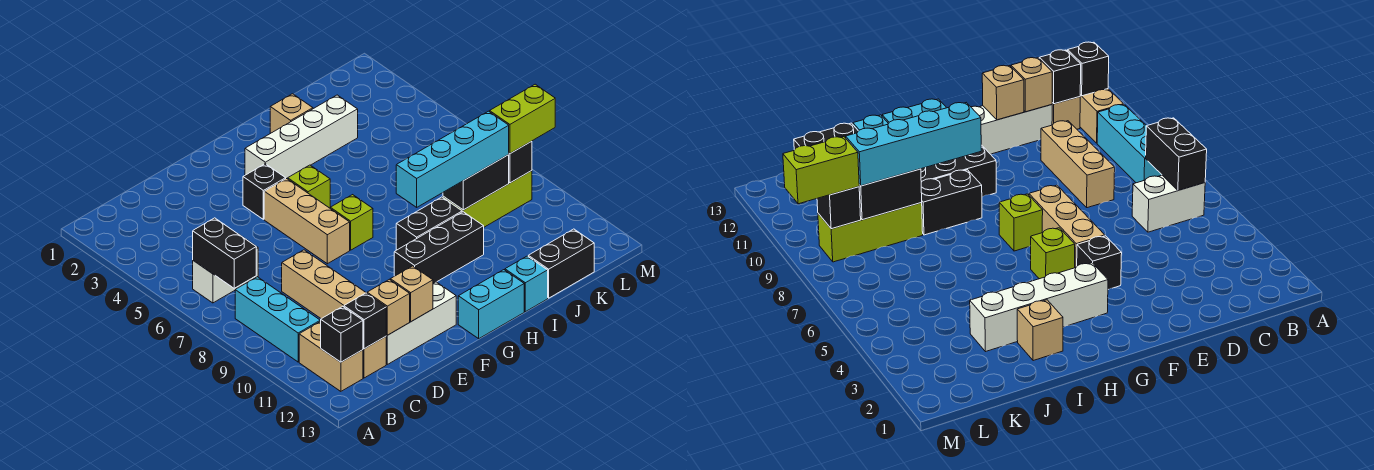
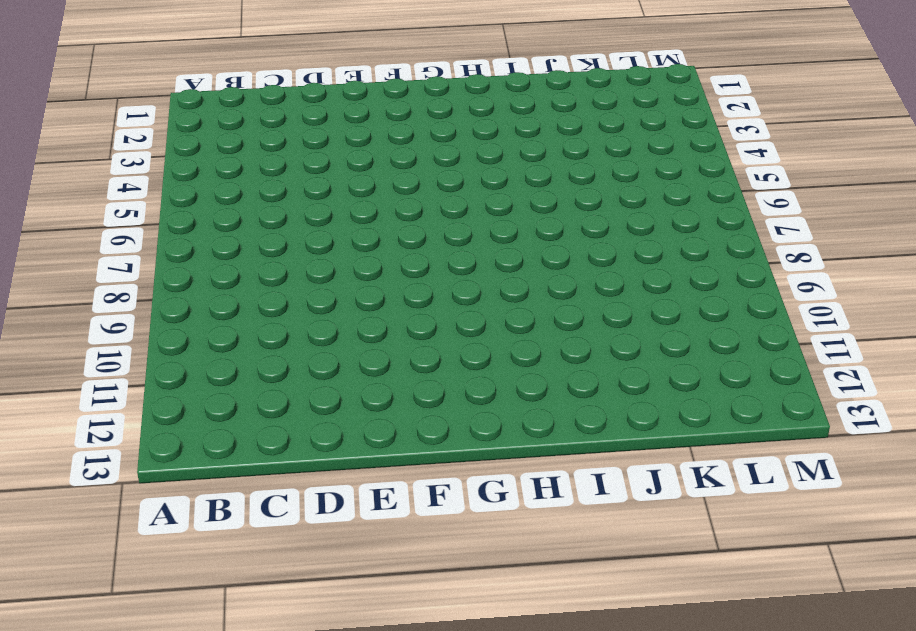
none -> white brick B6:C6 level 1
none -> cyan brick B8:B10 level 1
none -> tan brick B11:B12 level 1

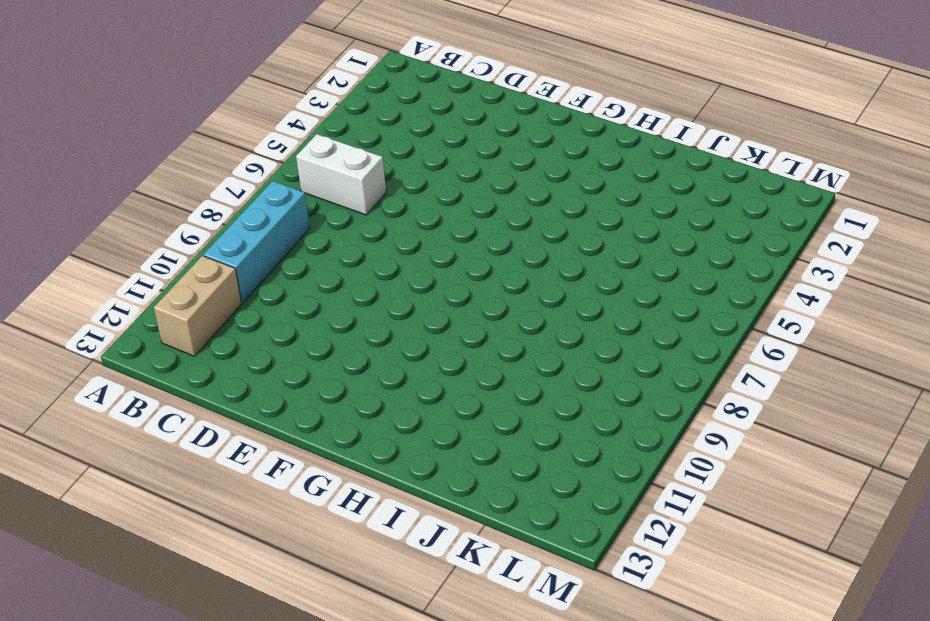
none -> tan brick C12 level 1
none -> tan brick D8:D10 level 1
none -> white brick D12:F12 level 1

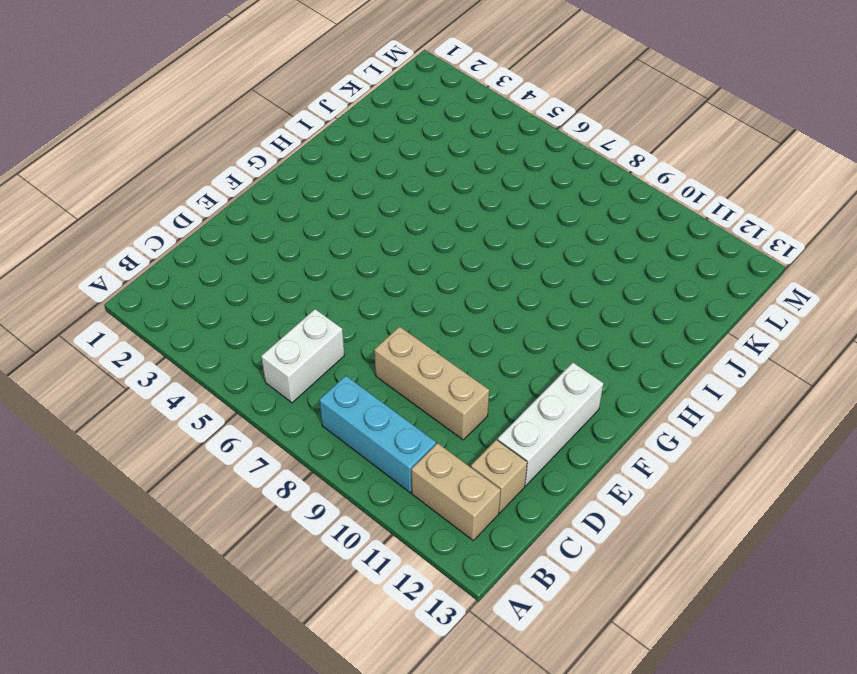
none -> black brick F4 level 1
none -> tan brick F5:F7 level 1
none -> white brick G3:J3 level 1

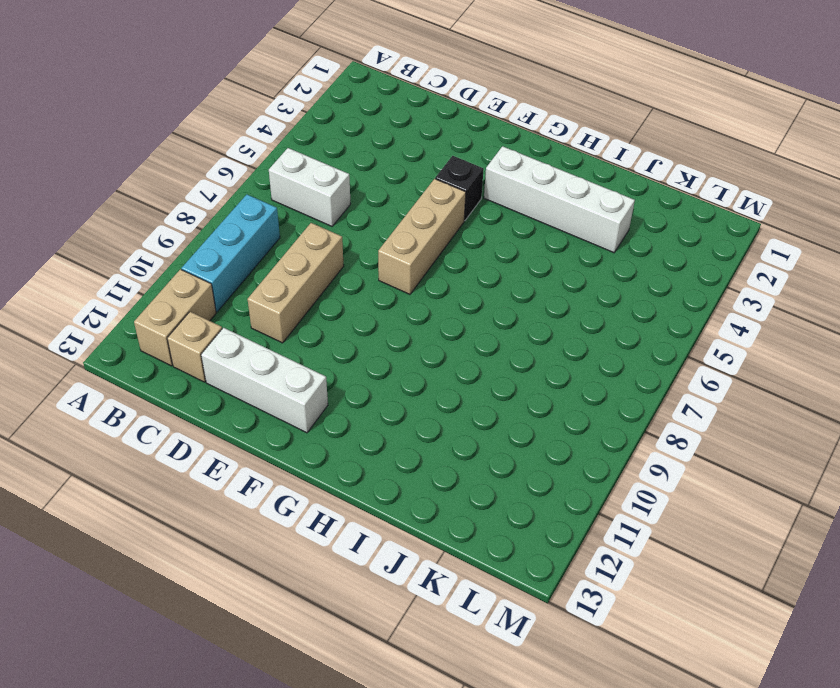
none -> lime brick G5 level 1
none -> lime brick G7 level 1
none -> black brick G10:I10 level 1

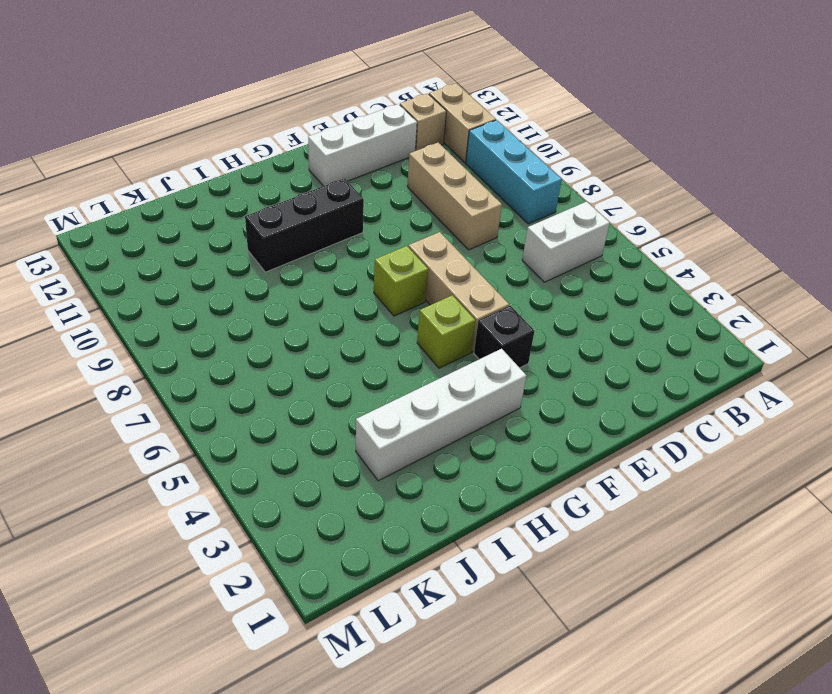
none -> cyan brick G13:H13 level 1
none -> black brick H9:I9 level 1
none -> tan brick I2 level 1

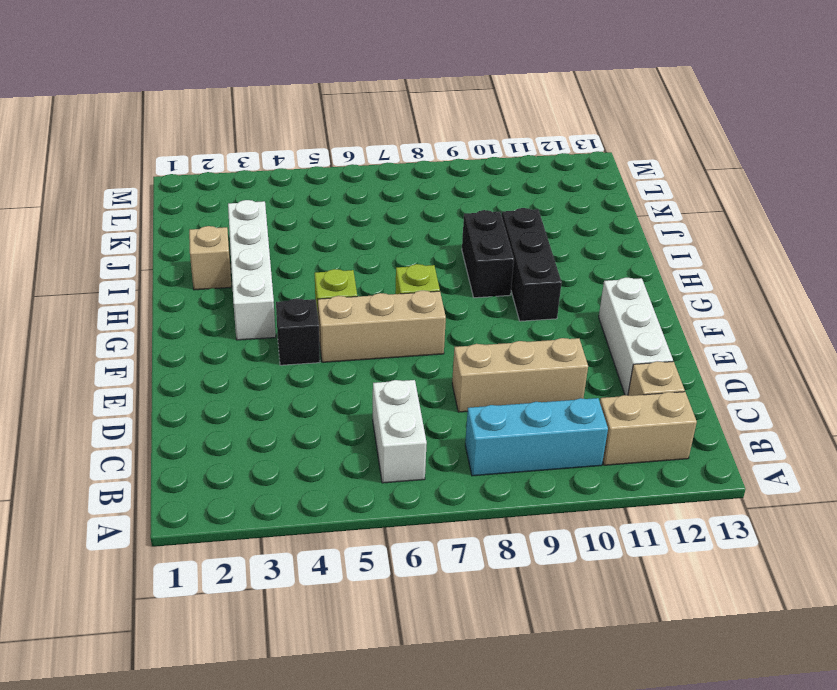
none -> cyan brick G13:H13 level 1
none -> cyan brick I13 level 1
none -> lime brick J9:L9 level 1

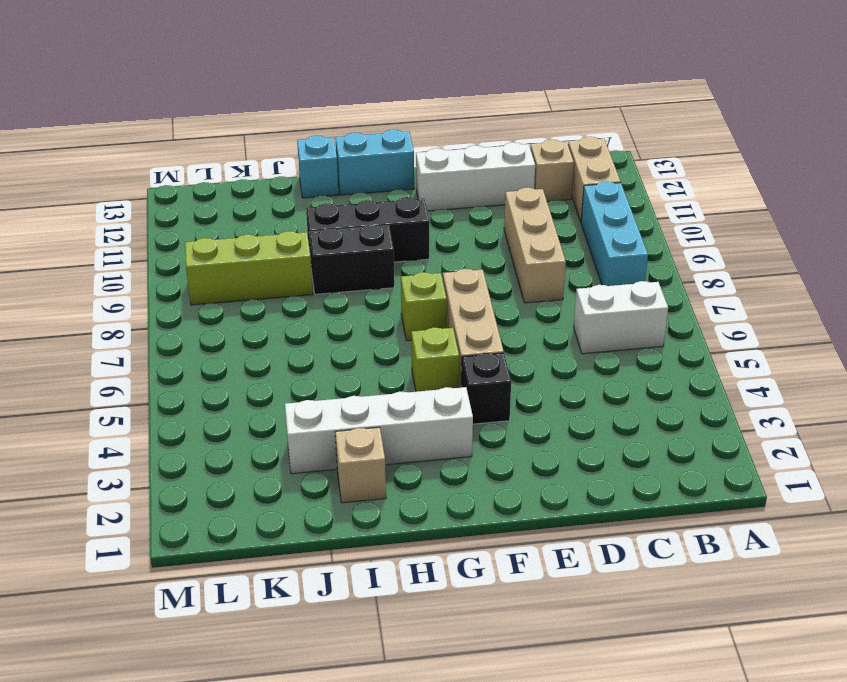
none -> black brick J13:K13 level 1
none -> black brick B6:B7 level 2
none -> black brick B12 level 2

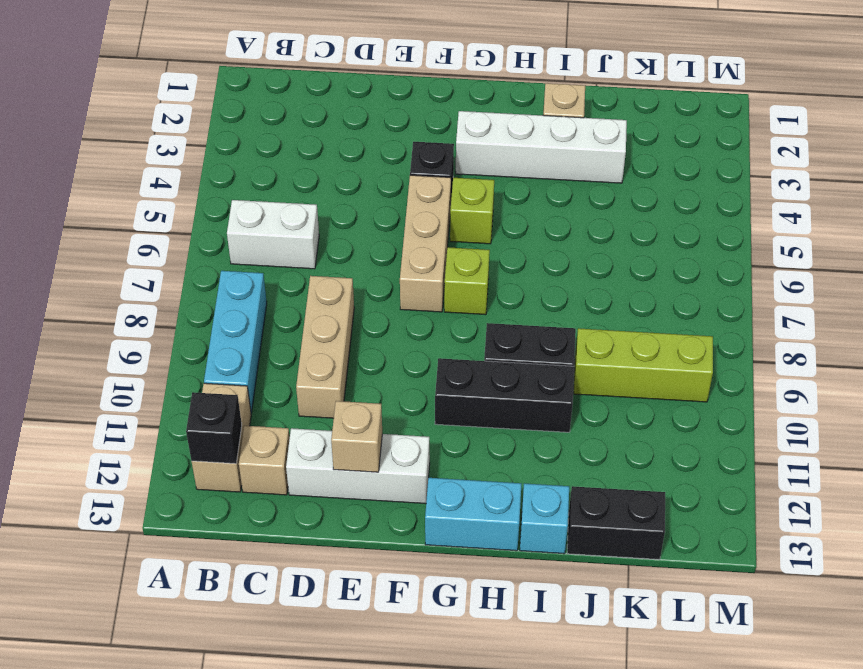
none -> black brick B6:B7 level 2
none -> black brick C12 level 2
none -> tan brick D12 level 2

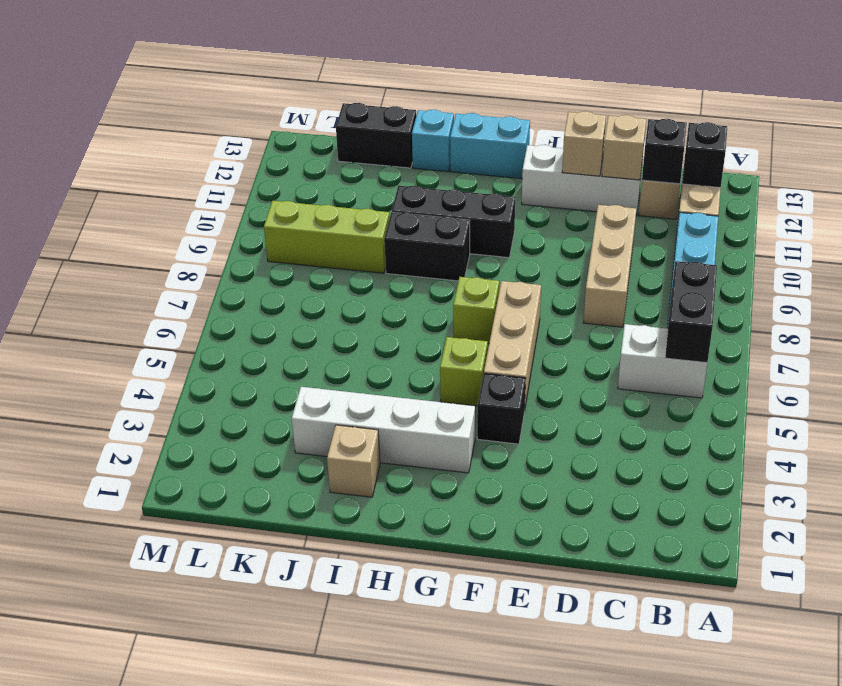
none -> black brick J9:K9 level 2
none -> black brick L9 level 2
none -> cyan brick H9:K9 level 3

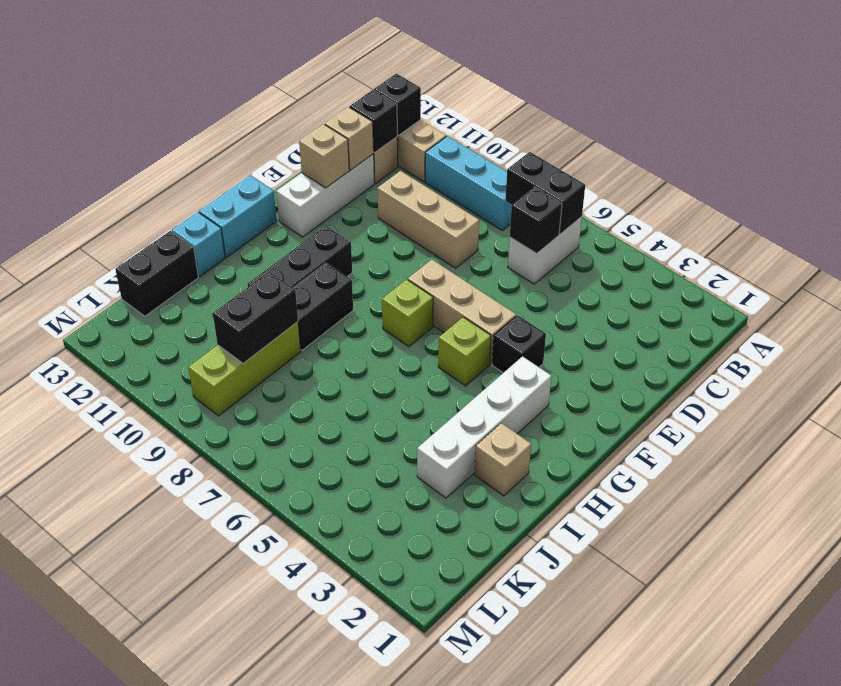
black brick C6 level 2 -> black brick L9 level 2
none -> cyan brick H9:K9 level 3
none -> lime brick L9:M9 level 3

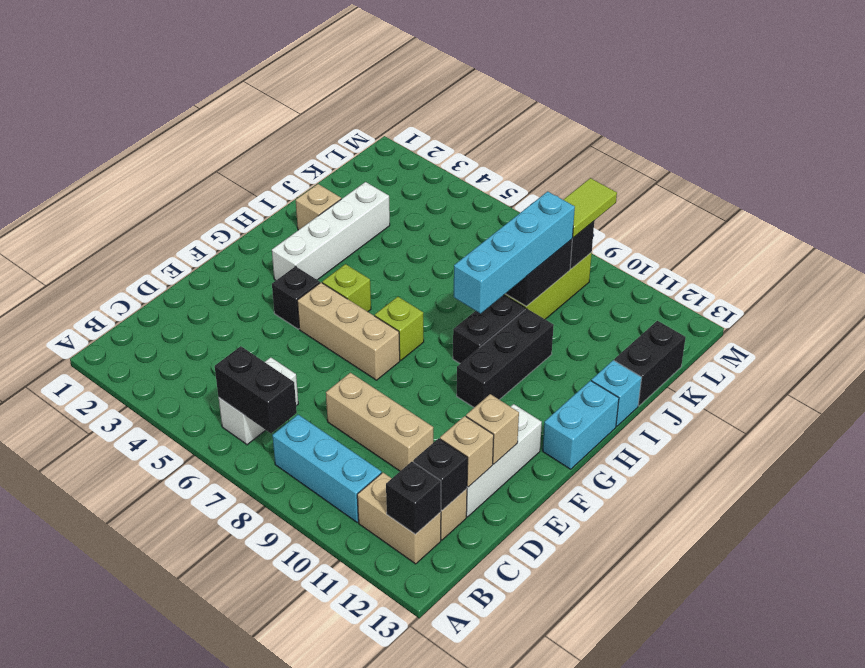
lime tile L9:M9 level 3 -> lime brick L9:M9 level 3

